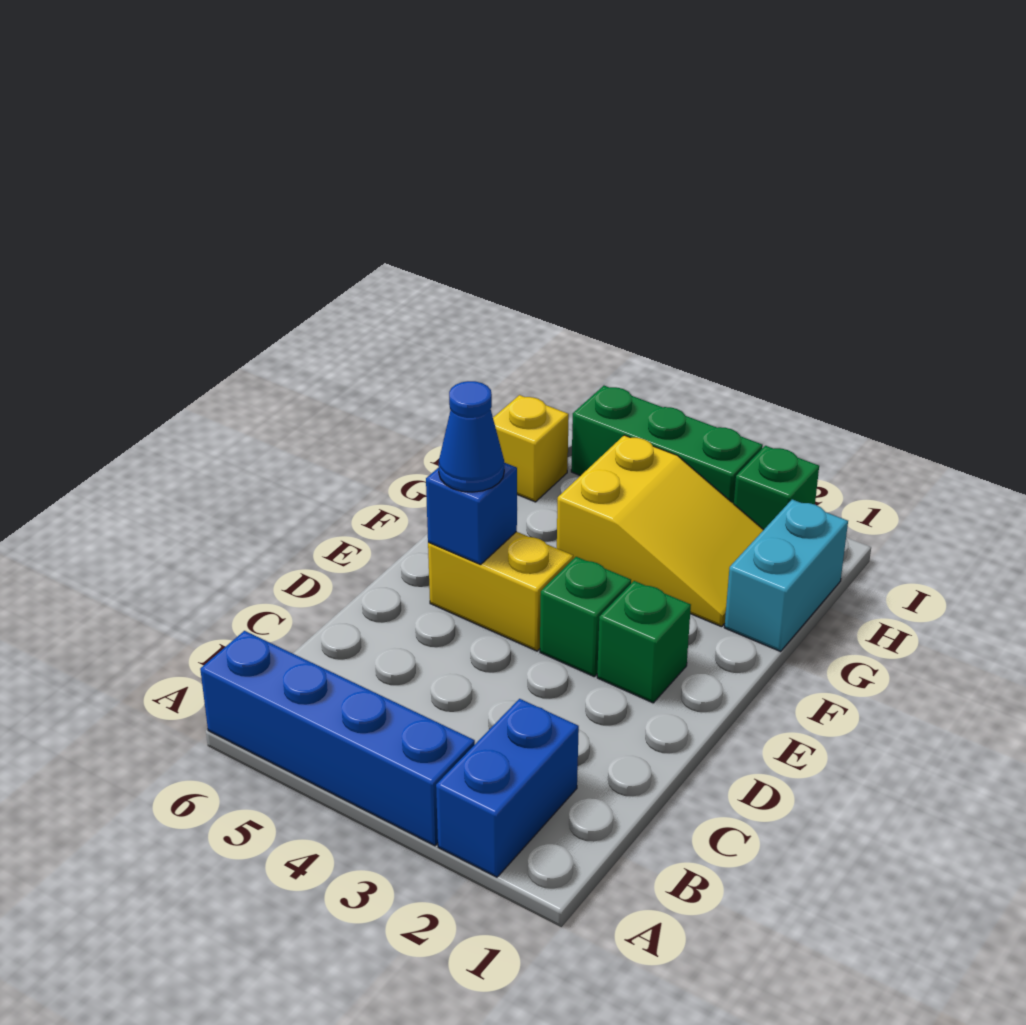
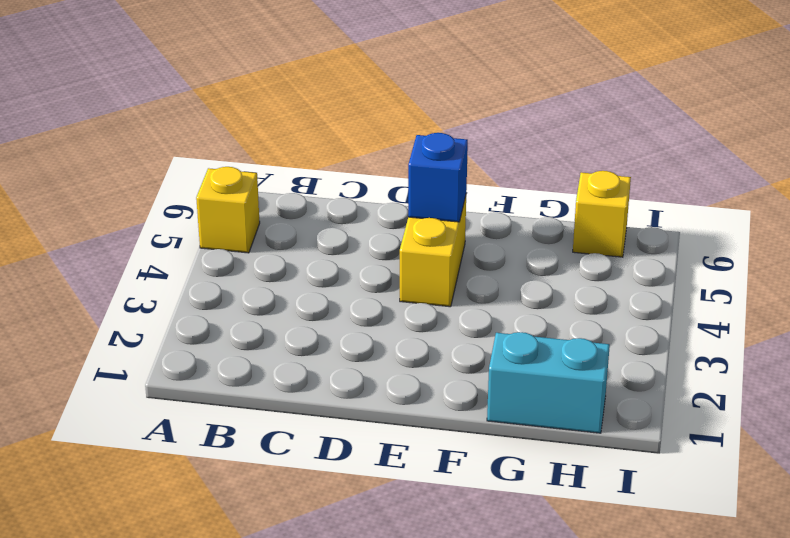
yellow brick A5 level 1 -> blue brick A3:A6 level 1
none -> blue brick A2:B2 level 1
none -> green brick E2 level 1
none -> green brick E3 level 1

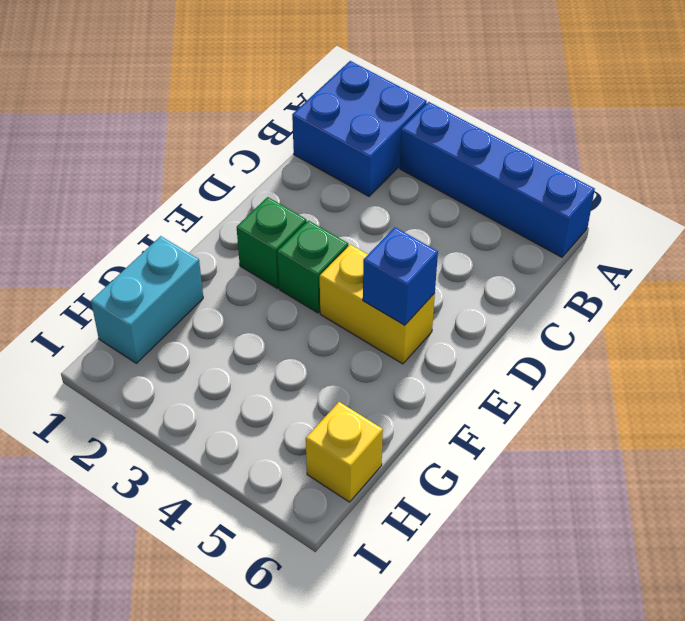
blue brick A1:B2 level 1 -> blue brick A2:B2 level 1
none -> yellow slope G2:H4 level 1 top 4
none -> green brick I2 level 1
none -> green brick I3:I5 level 1

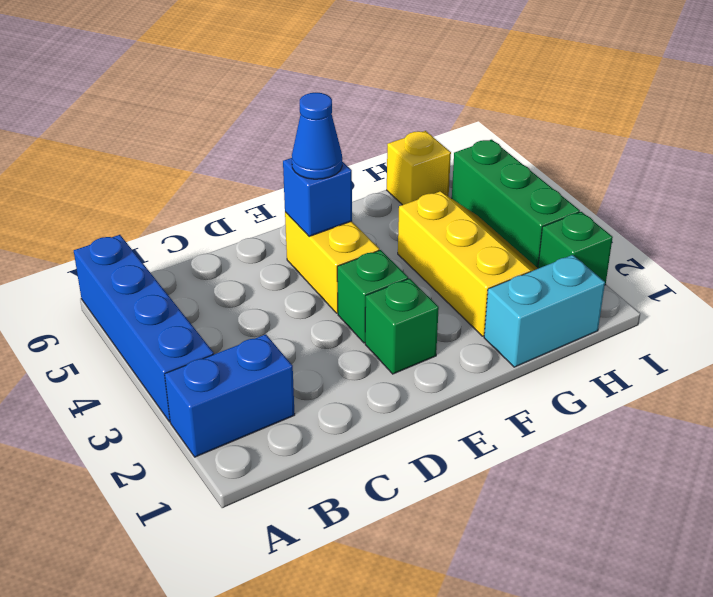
yellow slope G2:H4 level 1 top G -> yellow slope G2:H4 level 1 top 4

